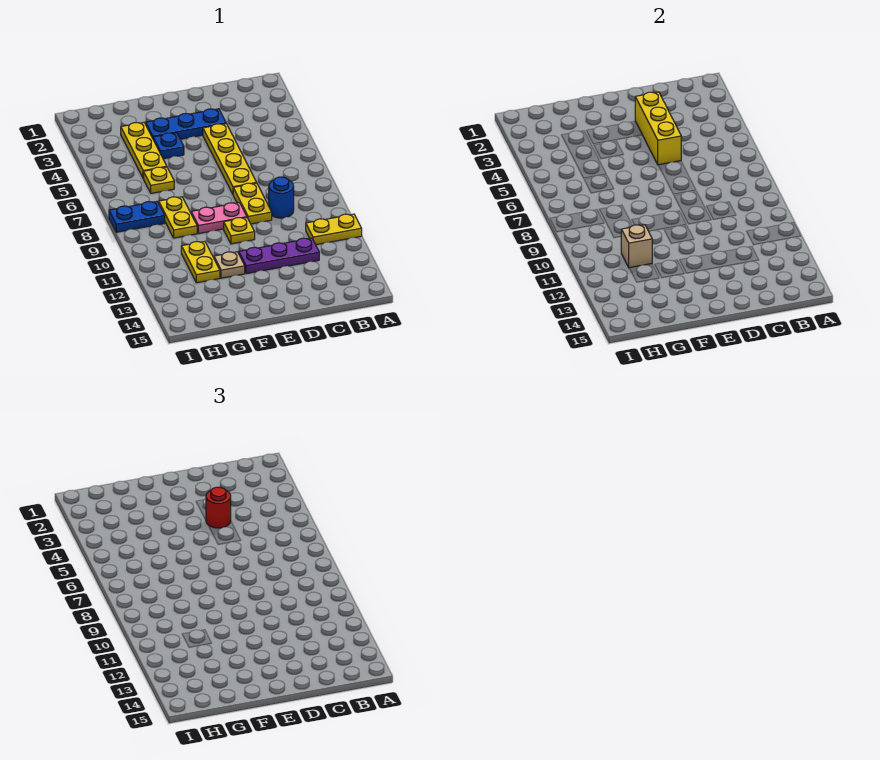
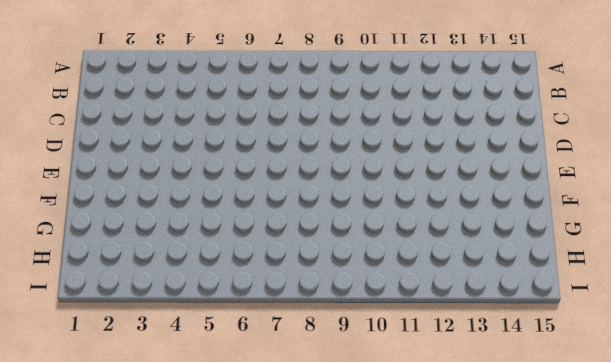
none -> yellow plate A11:B11 level 1
none -> blue round brick C9 level 1
none -> purple plate C12:E12 level 1

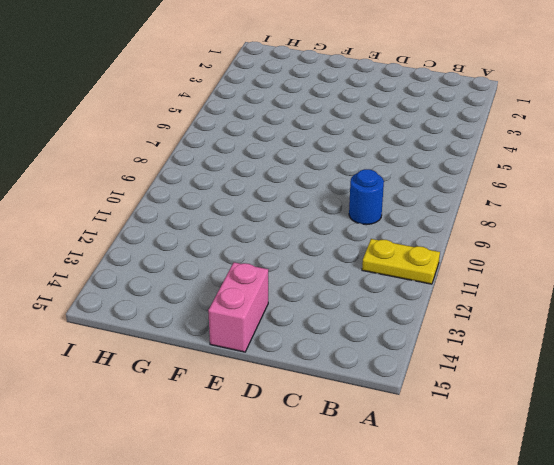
pink brick E14:E15 level 1 -> none
none -> purple plate C12:E12 level 1
none -> blue plate D3:F3 level 1
none -> yellow plate D4:D7 level 1

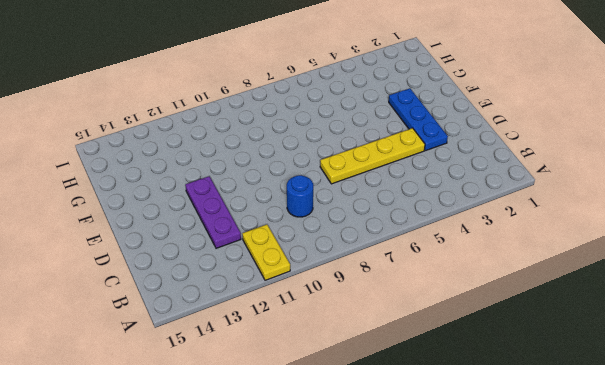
none -> yellow plate D8:D9 level 1
none -> pink plate E9:F9 level 1
none -> yellow plate E10 level 1

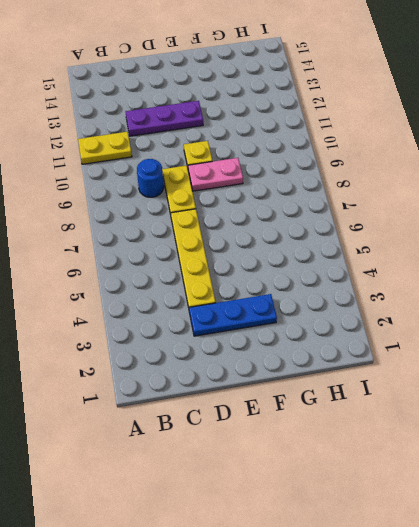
none -> blue plate F4 level 1
none -> tan plate F12 level 1
none -> yellow plate G3:G5 level 1

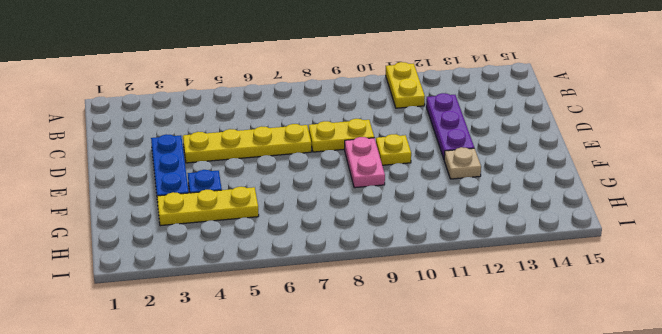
none -> blue round brick C9 level 1
none -> yellow plate G6 level 1
none -> yellow plate G8:G9 level 1

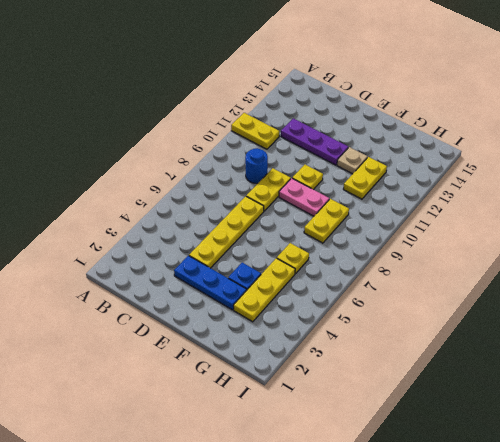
none -> blue plate H8:I8 level 1
none -> yellow brick D3:D5 level 2
none -> tan brick G11 level 2

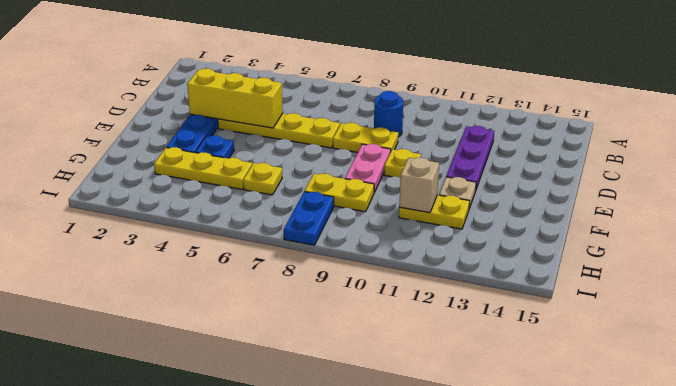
none -> yellow plate A11:B11 level 1
none -> red round brick D4 level 3

